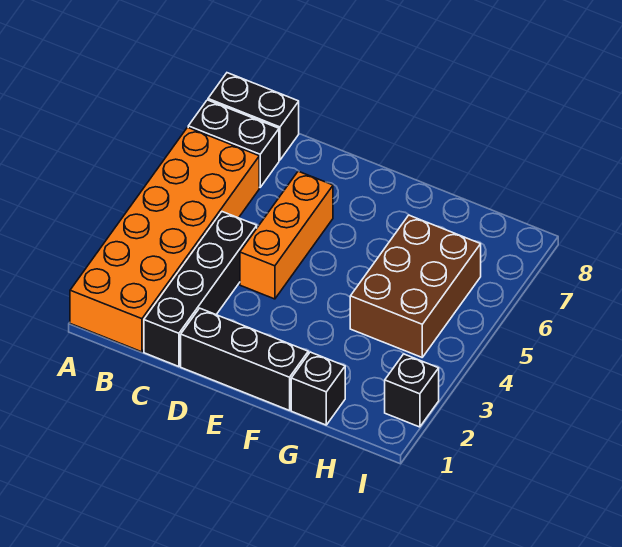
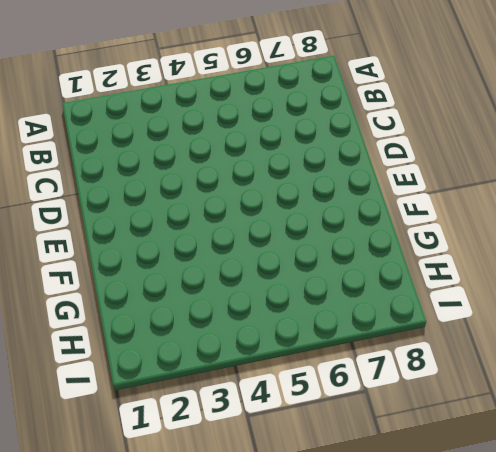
none -> orange brick A1:B6 level 1
none -> black brick A7:B7 level 1

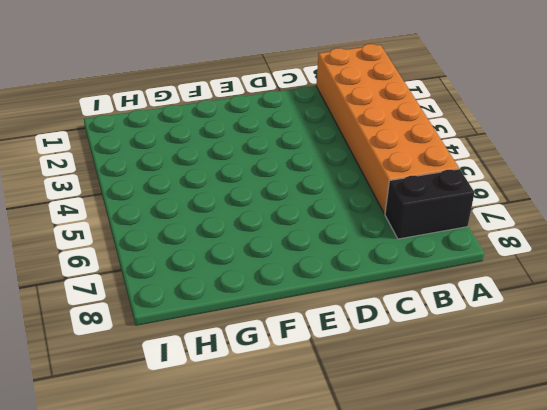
none -> black brick A8:B8 level 1
none -> black brick C1:C4 level 1

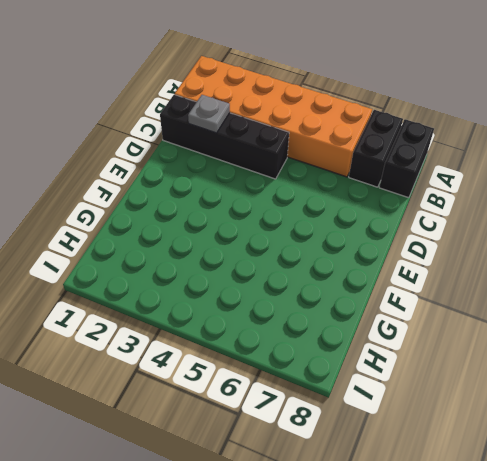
grey plate C2 level 2 -> none
none -> black brick D1:F1 level 1
none -> orange brick D4:D6 level 1

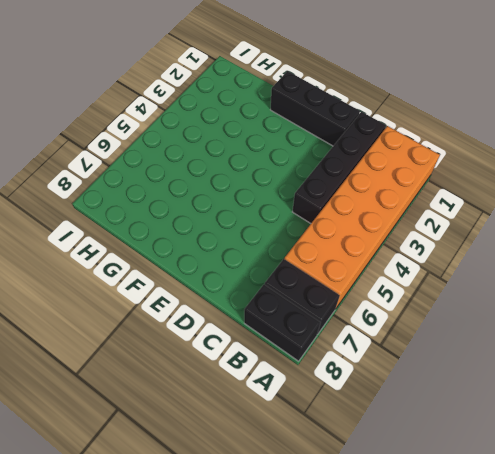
none -> orange brick D4:D6 level 1
none -> black brick G1 level 1

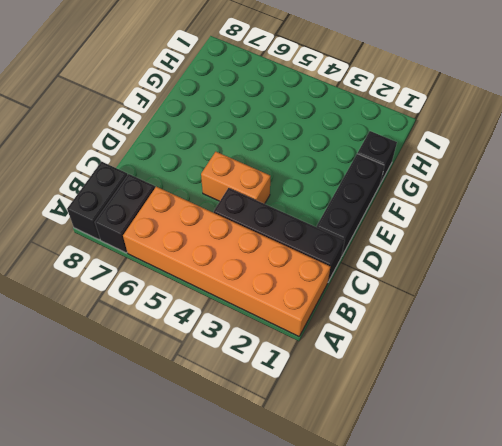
orange brick D4:D5 level 1 -> orange brick D4:D6 level 1
none -> brown brick G4:H6 level 1
none -> black brick I2 level 1

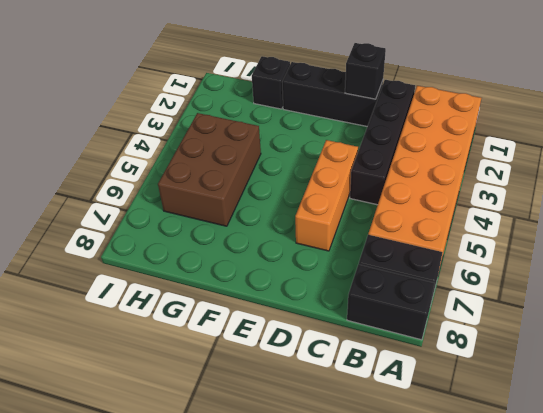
black brick D1 level 2 -> black brick I2 level 1

